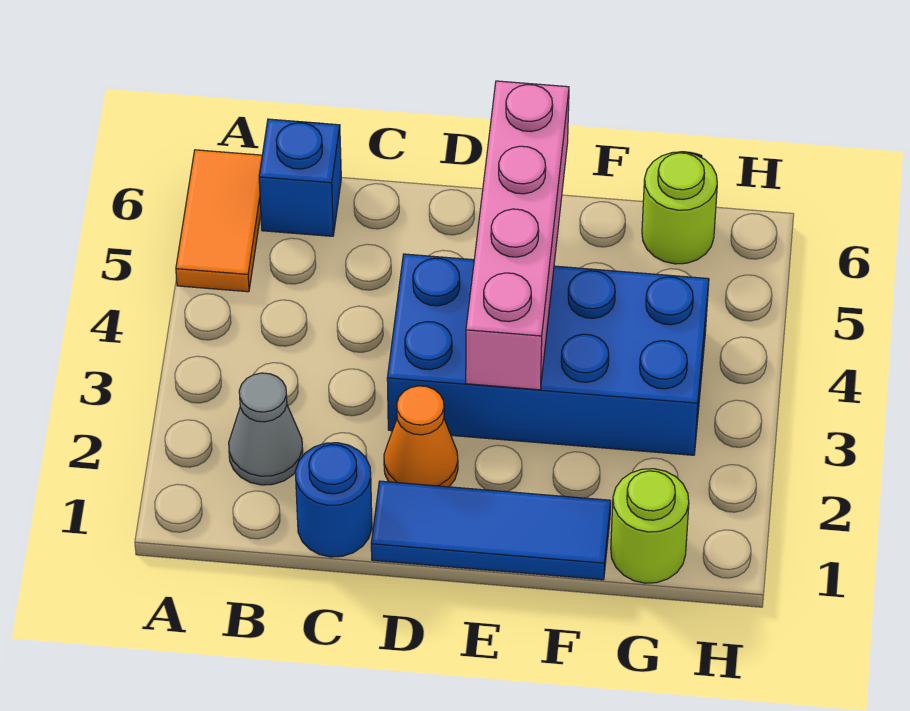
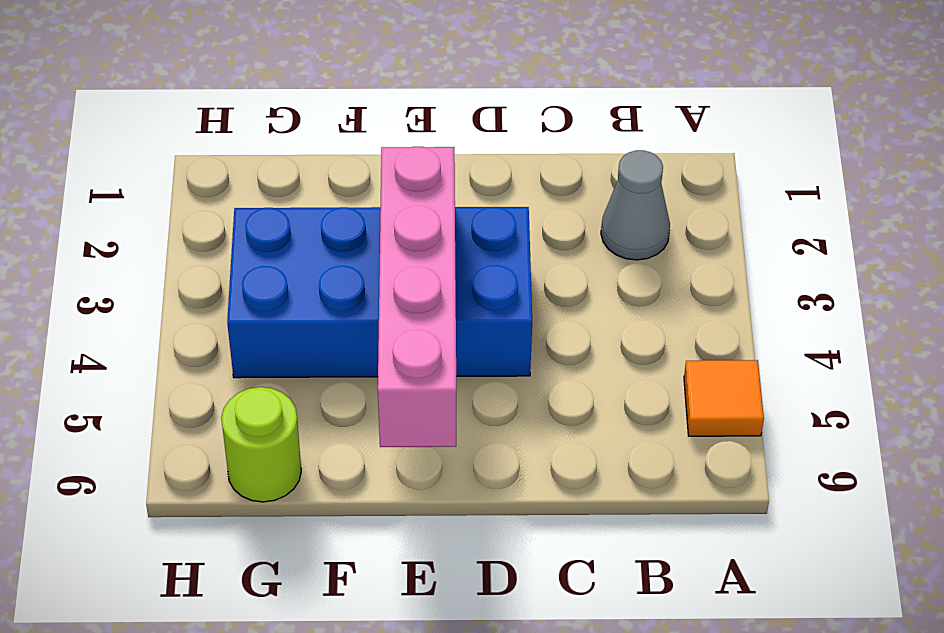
orange tile A5 level 1 -> orange tile A5:A6 level 1
none -> blue brick B6 level 1
none -> blue round brick C1 level 1

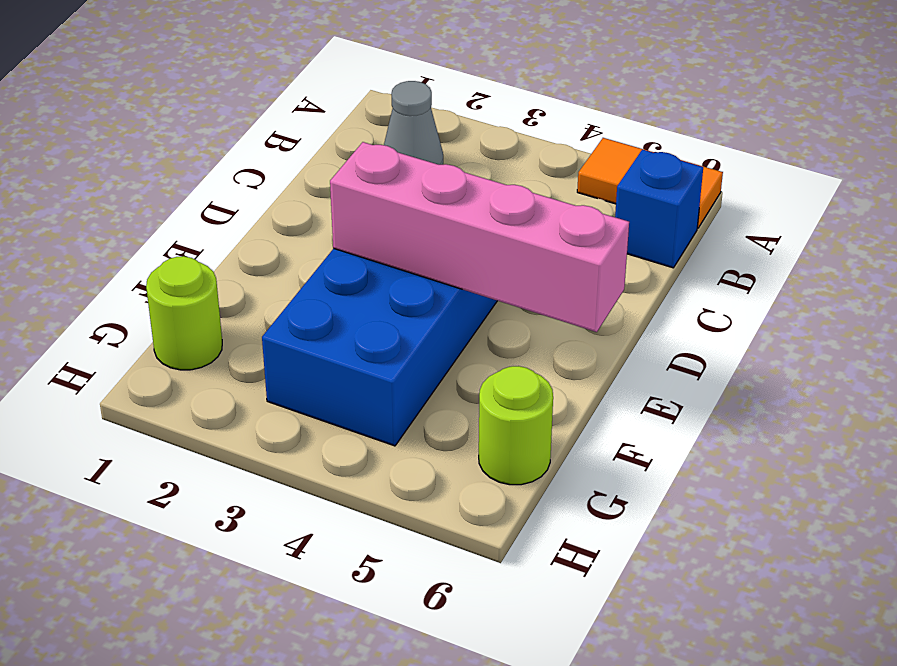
none -> blue round brick C1 level 1
none -> blue tile D1:F1 level 1

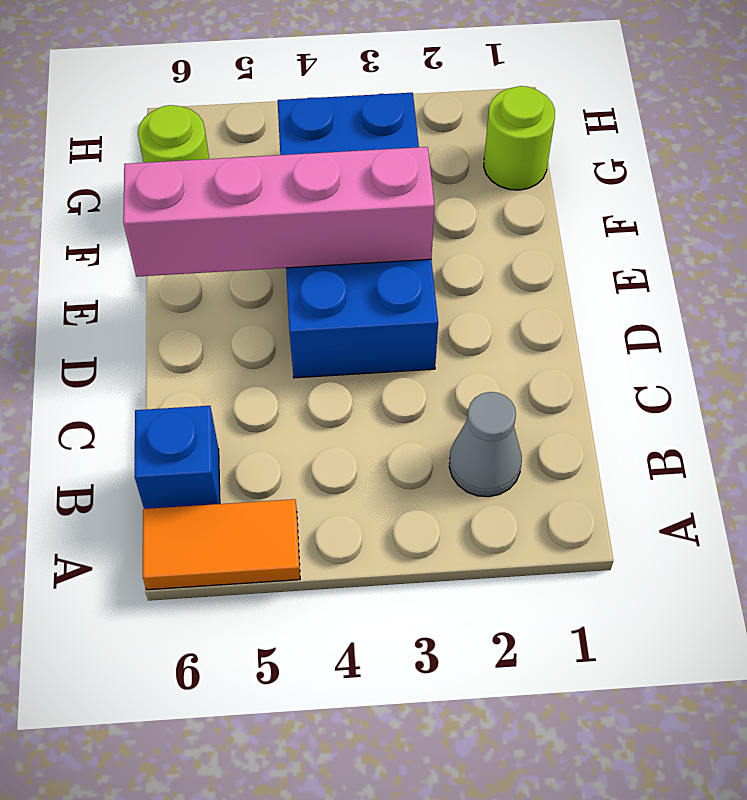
none -> blue round brick C1 level 1
none -> blue tile D1:F1 level 1

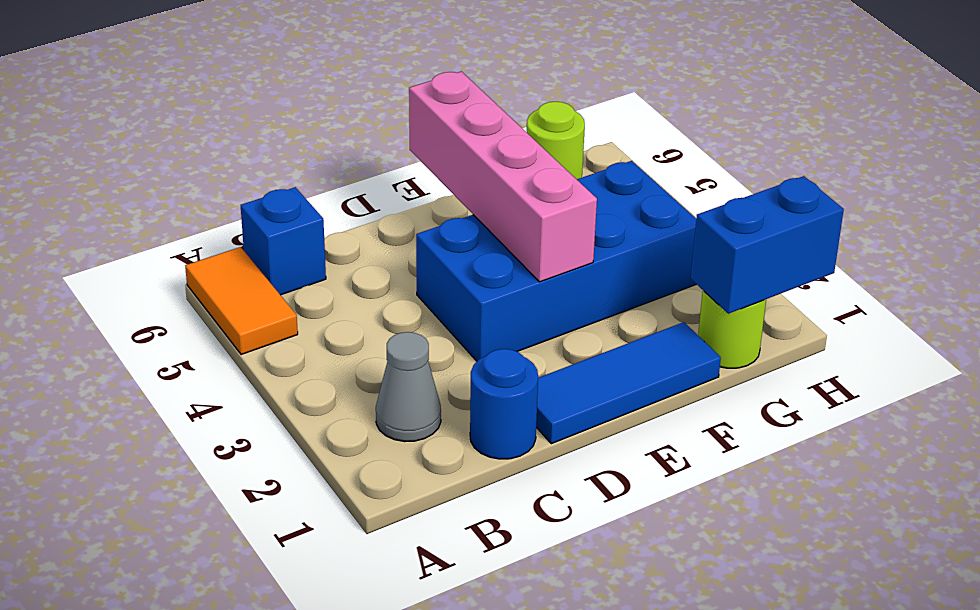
blue brick G1:H1 level 2 -> none
none -> orange cone D2 level 1

